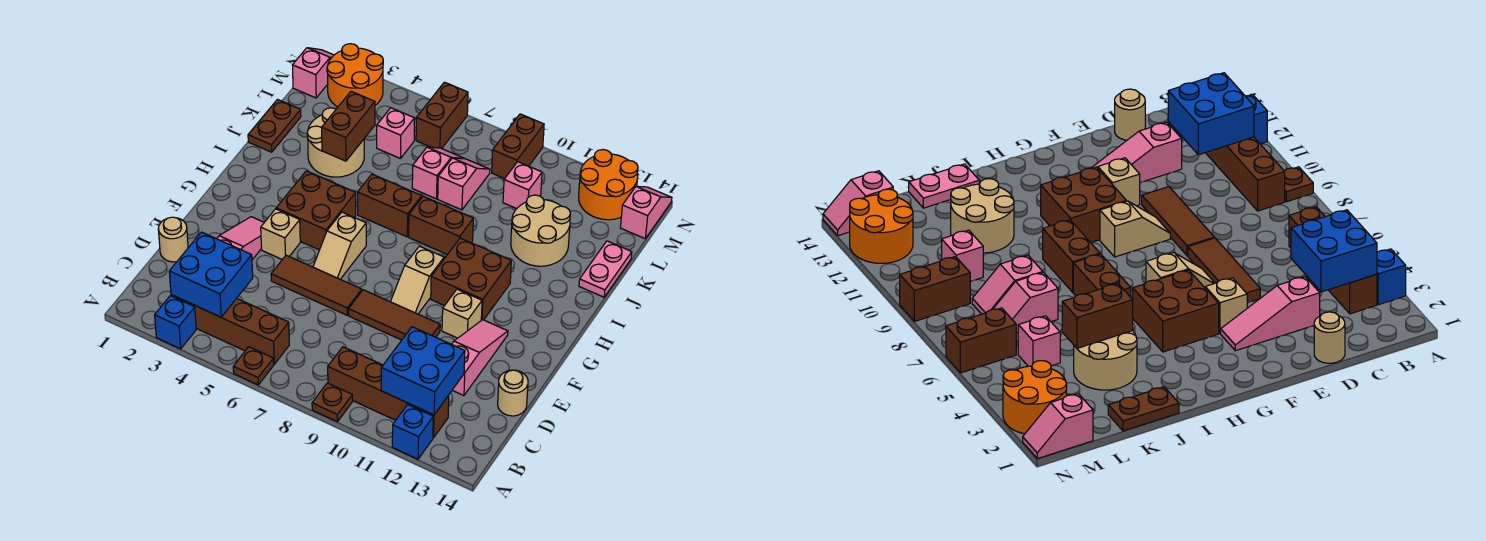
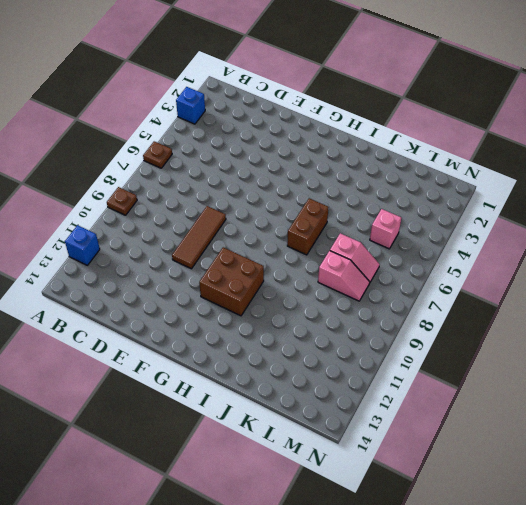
none -> brown brick B3:B6 level 1
none -> brown brick B9:B12 level 1
none -> tan round brick D1 level 1
none -> pink slope D3:F3 level 1 top D

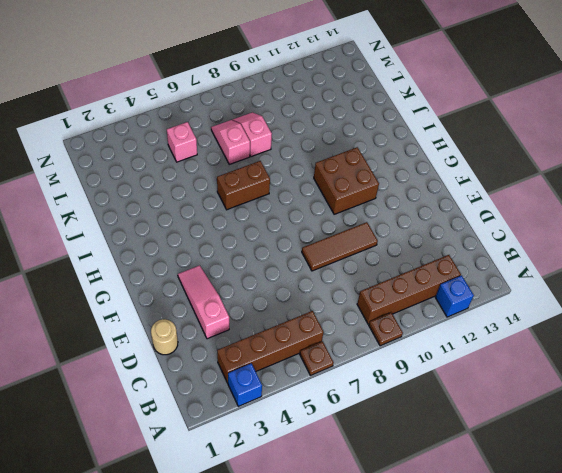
none -> pink slope D12:F12 level 1 top D
none -> tan round brick D14 level 1
none -> brown tile E5:E7 level 1
none -> tan brick F4 level 1

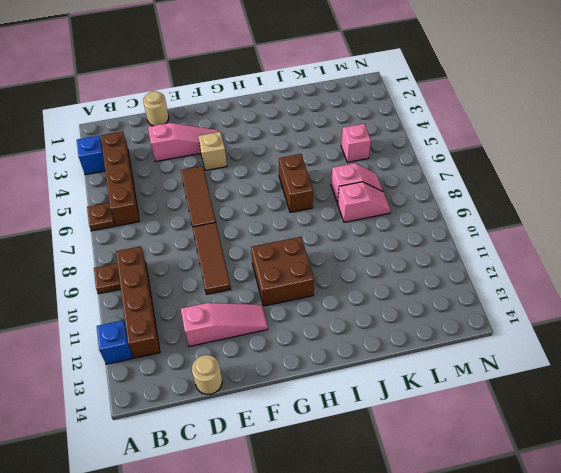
none -> tan slope F6:G6 level 1 top G
none -> tan slope F9:G9 level 1 top G
none -> tan brick F11 level 1
none -> brown brick G4:H5 level 1

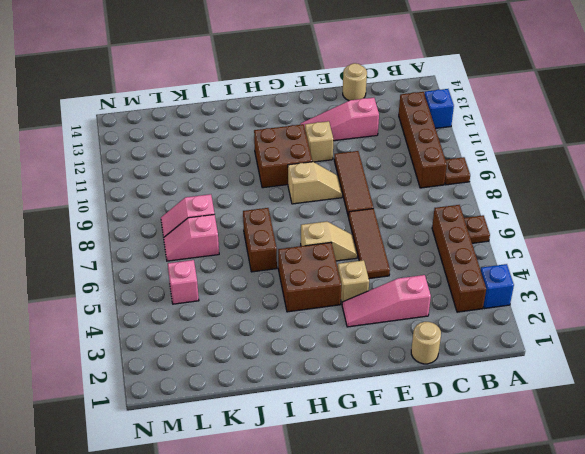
none -> brown brick I8:I9 level 1
none -> brown plate J1:K1 level 1
none -> tan round brick J3:K4 level 1
none -> tan round brick J11:K12 level 1

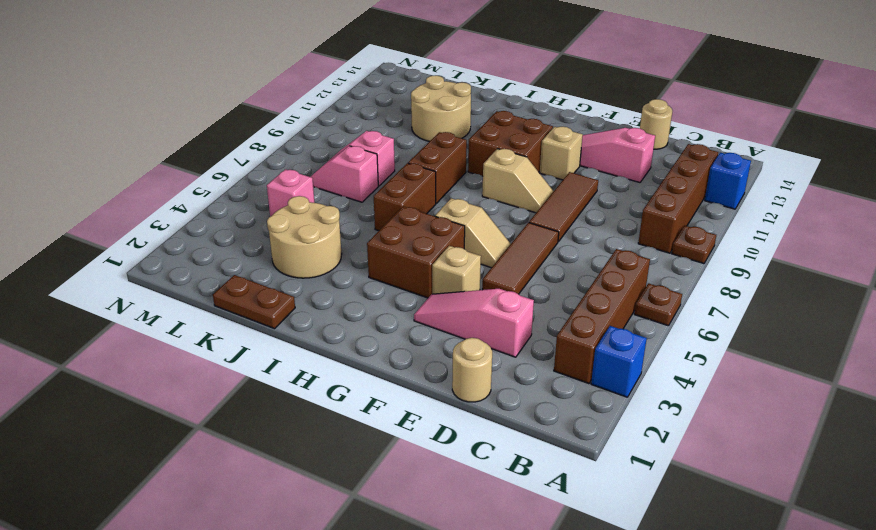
none -> pink plate J14:K14 level 1
none -> pink brick L10 level 1
none -> pink slope M1:N1 level 1 top M
none -> orange round brick M2:N3 level 1

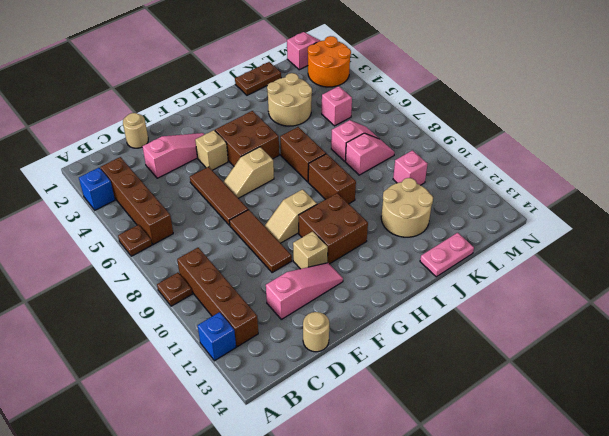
none -> brown brick M6:N6 level 1
none -> brown brick M9:N9 level 1
none -> orange round brick M12:N13 level 1
none -> pink slope M14:N14 level 1 top M

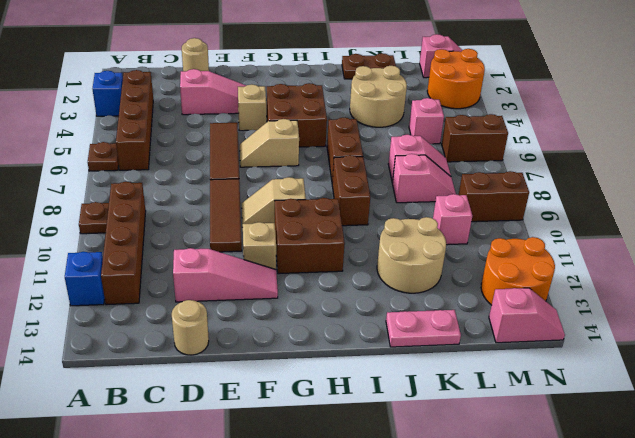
none -> blue brick B3:C4 level 2
none -> blue brick B11:C12 level 2
none -> brown brick J4:K4 level 2

